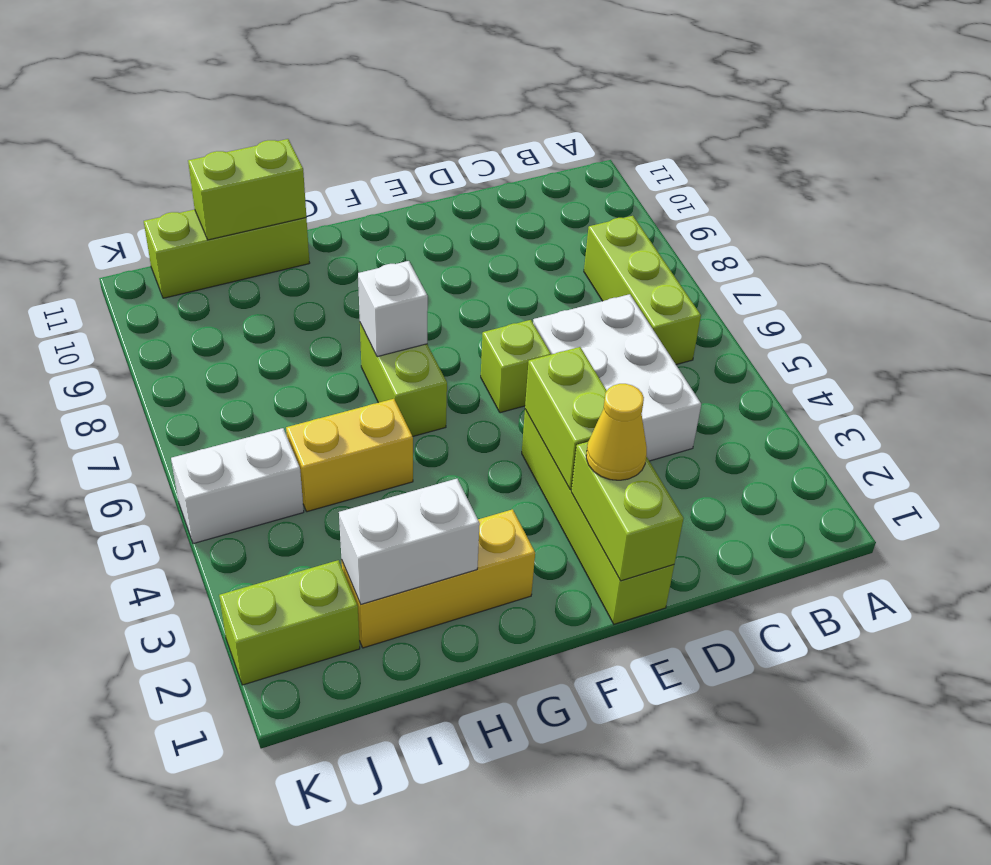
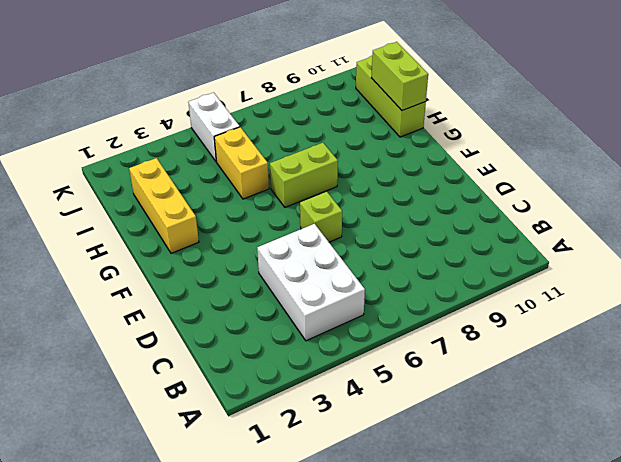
white brick B4:D5 level 1 -> white brick C4:D6 level 1
none -> lime brick B6:B8 level 1
none -> lime brick E1:E4 level 1
none -> lime brick J2:K2 level 1

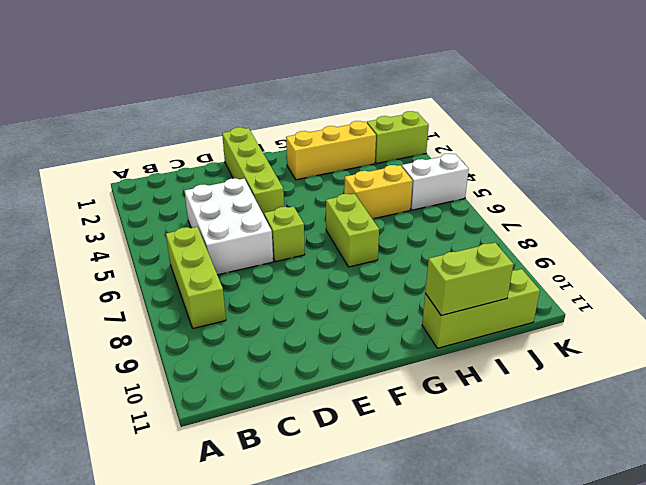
none -> lime brick E1:E2 level 2
none -> lime brick E3:E4 level 2
none -> white brick G7 level 2

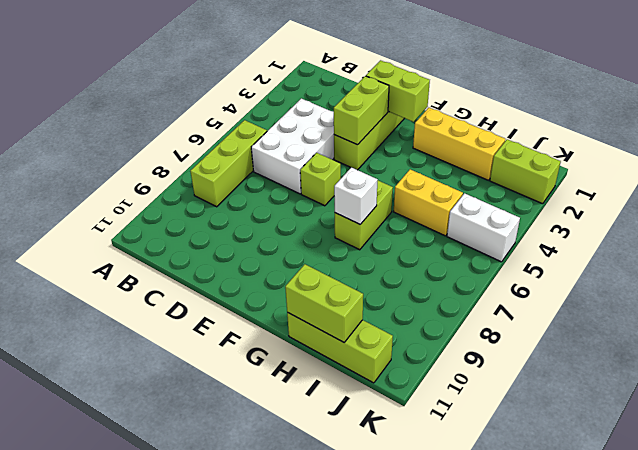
lime brick E2:F2 level 2 -> lime brick E1:E2 level 2
none -> white brick H2:I2 level 2
none -> yellow cone E2 level 3

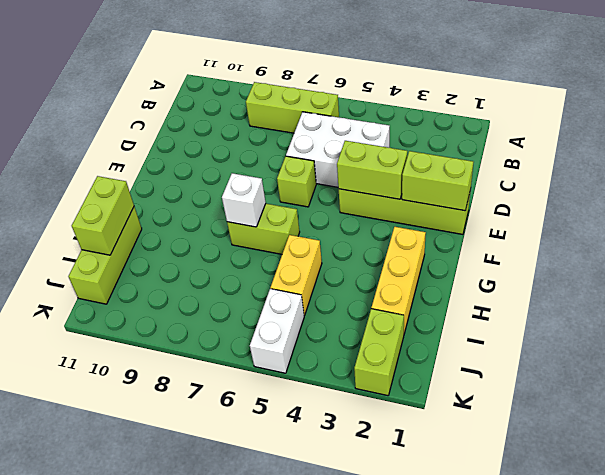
none -> white brick H2:I2 level 2
none -> yellow cone E2 level 3

